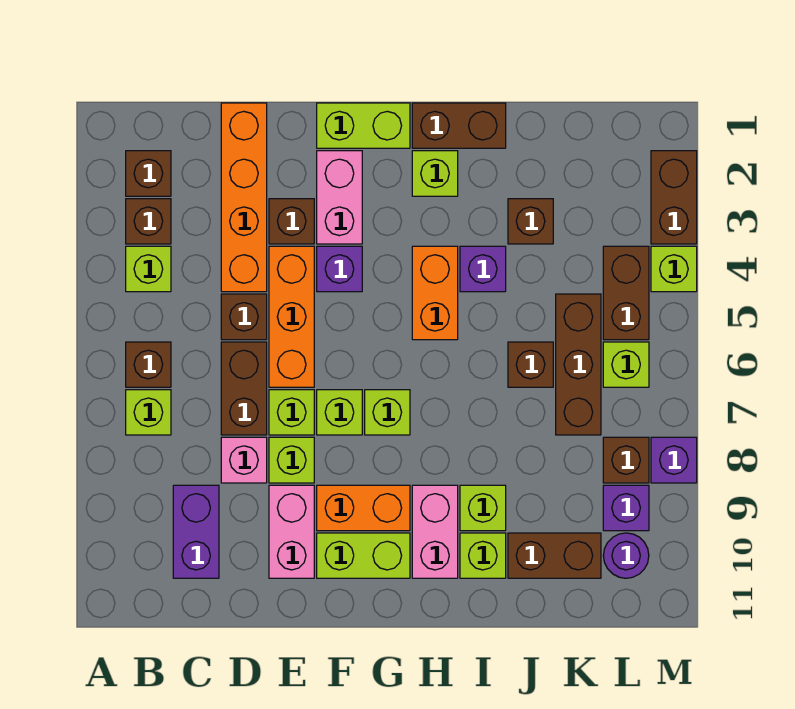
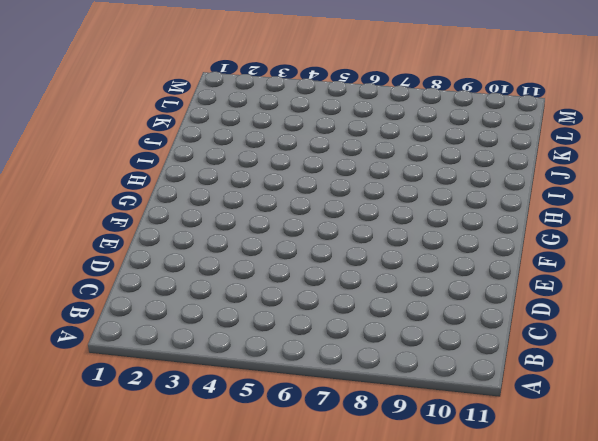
none -> brown brick B2 level 1
none -> brown brick B3 level 1
none -> lime brick B4 level 1
none -> brown brick B6 level 1

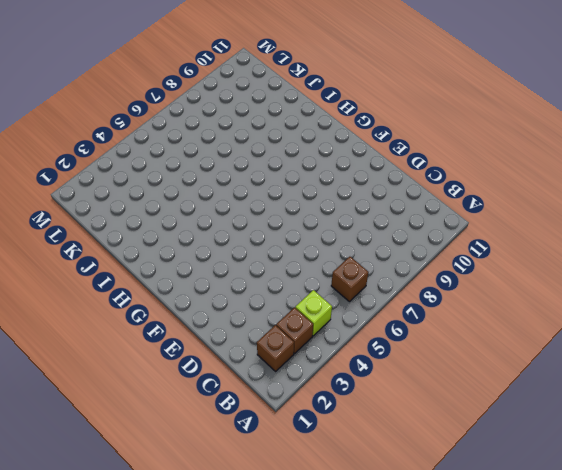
none -> lime brick B7 level 1
none -> purple brick C9:C10 level 1
none -> orange brick D1:D4 level 1
none -> brown brick D5 level 1

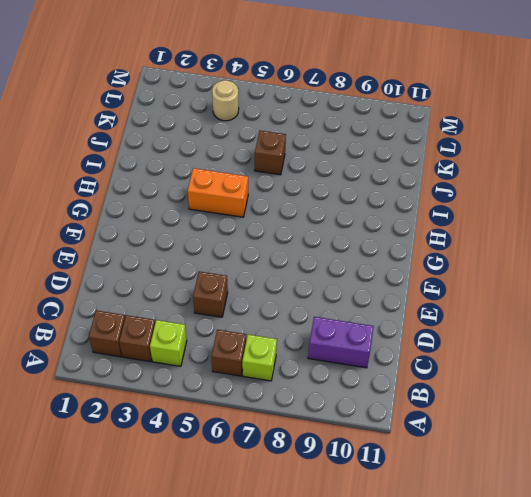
tan round brick L4 level 1 -> brown brick L4:L5 level 1
none -> orange brick D1:D4 level 1
none -> brown brick D6:D7 level 1
none -> pink brick D8 level 1
none -> brown brick E3 level 1

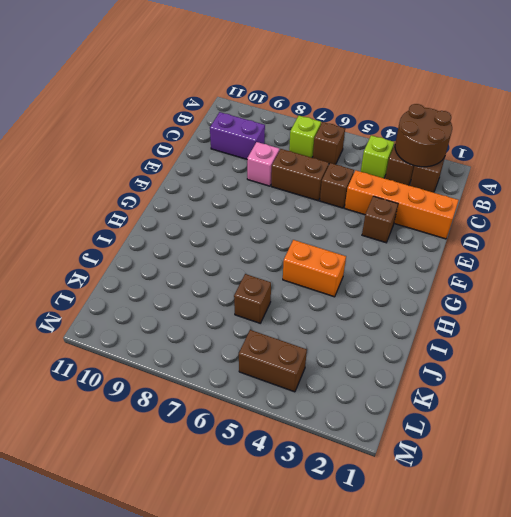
brown round brick A2:B3 level 2 -> none
none -> orange brick E4:E6 level 1
none -> lime brick E7 level 1
none -> lime brick E8 level 1
none -> pink brick E9:E10 level 1

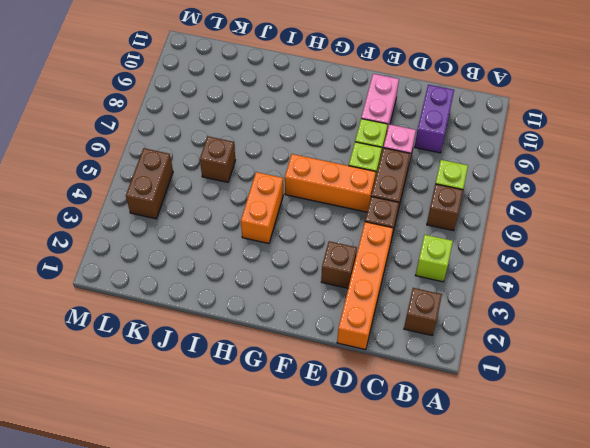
orange brick E6:G6 level 1 -> orange brick E4:E6 level 1
none -> brown brick B3 level 1
none -> lime brick F1:G1 level 1
none -> pink brick F2:F3 level 1
none -> purple brick F4 level 1

